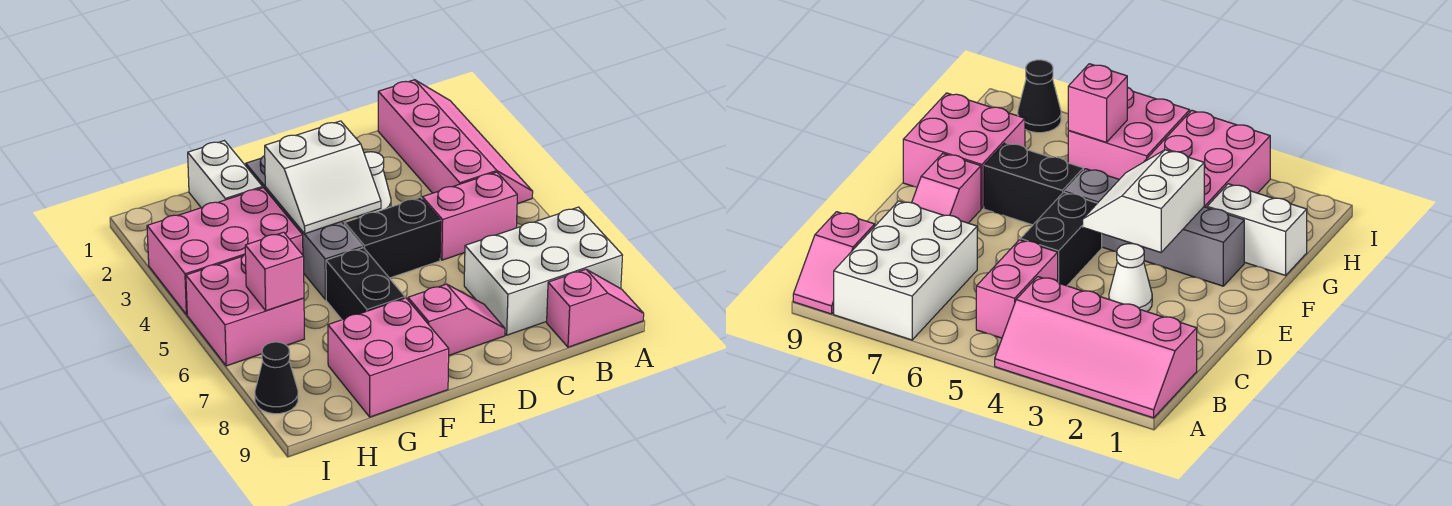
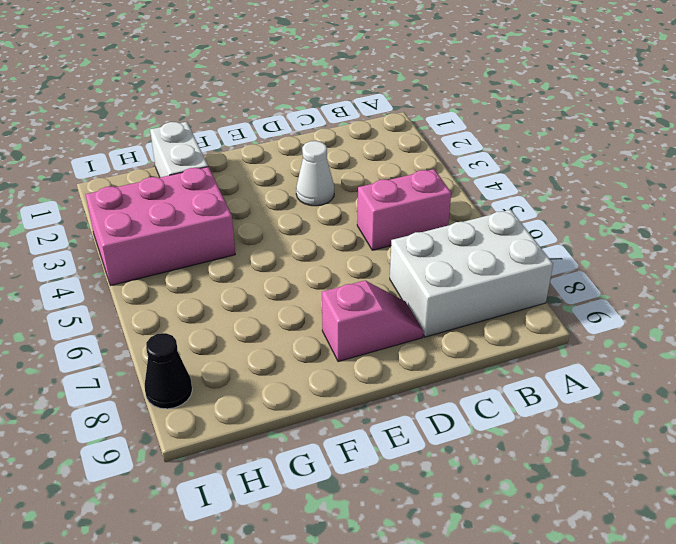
none -> pink slope A1:B4 level 1 top B
none -> pink slope A9:B9 level 1 top B
none -> black brick D5:E5 level 1

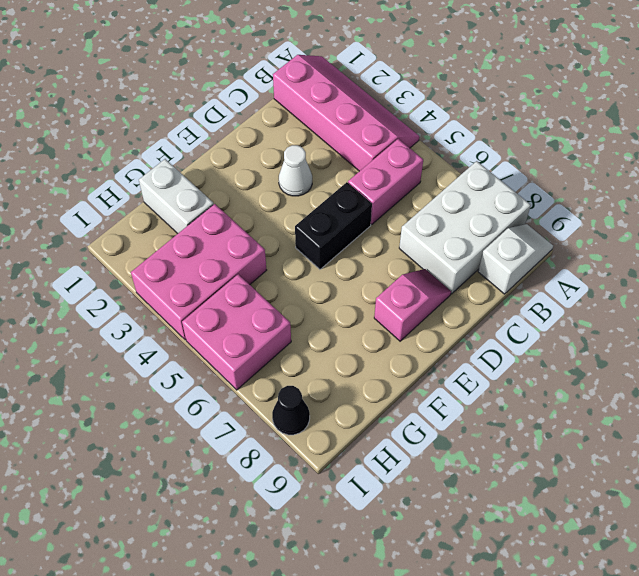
white slope A9:B9 level 1 top B -> pink slope A9:B9 level 1 top B
none -> grey brick F2:F5 level 1
none -> black brick F6:F7 level 1
none -> pink brick F8:G9 level 1

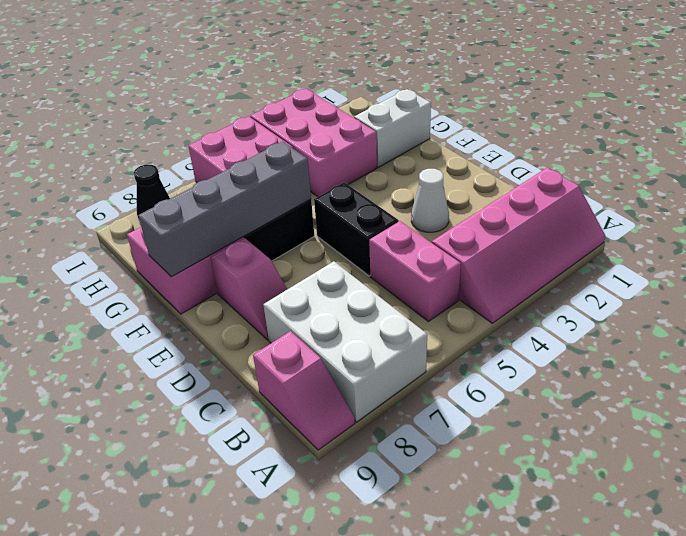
grey brick F6:F9 level 2 -> grey brick F2:F5 level 1
none -> white slope E3:F4 level 2 top 3
none -> pink brick H6 level 2

